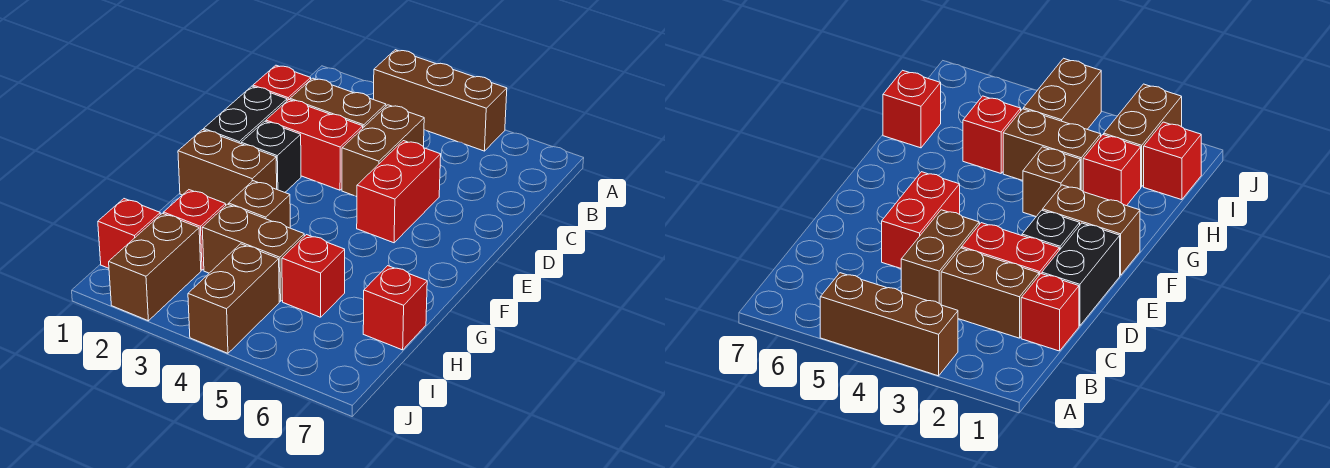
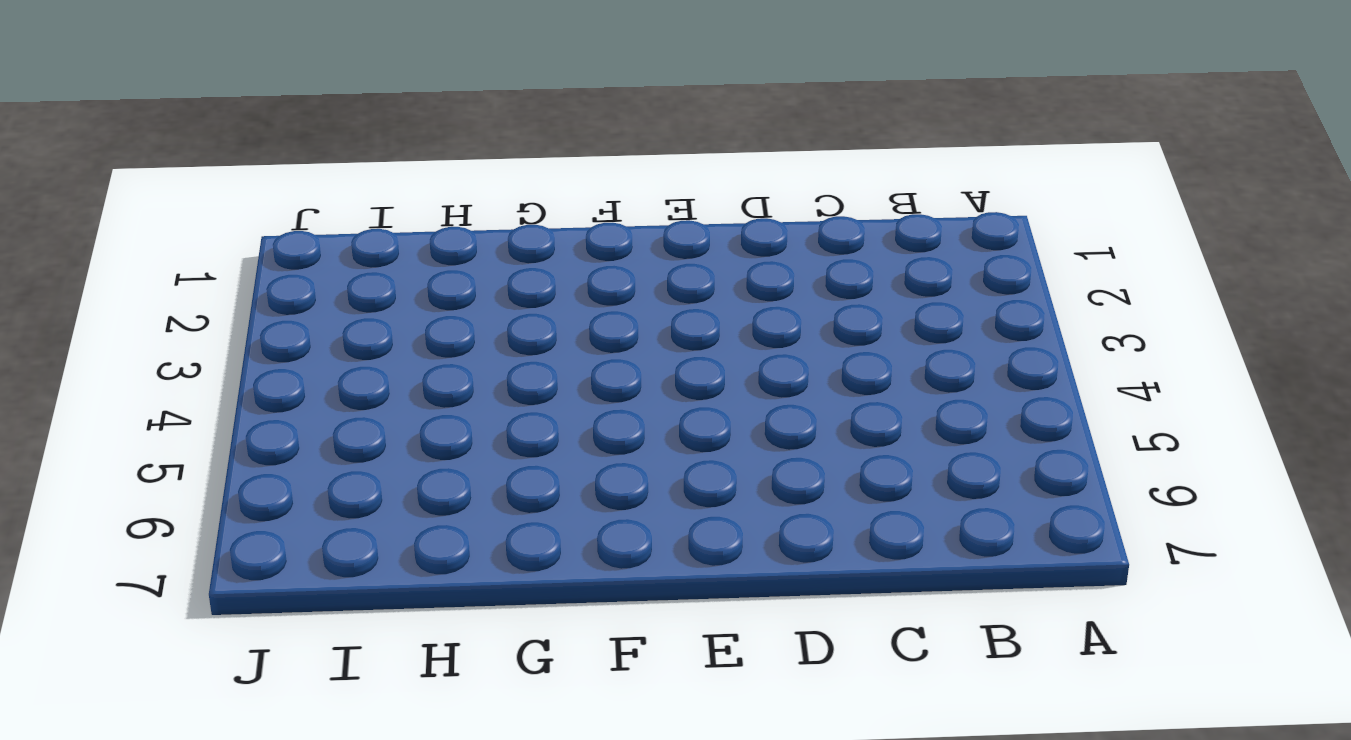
none -> brown brick A3:A5 level 1
none -> red brick C1 level 1
none -> brown brick C2:C3 level 1

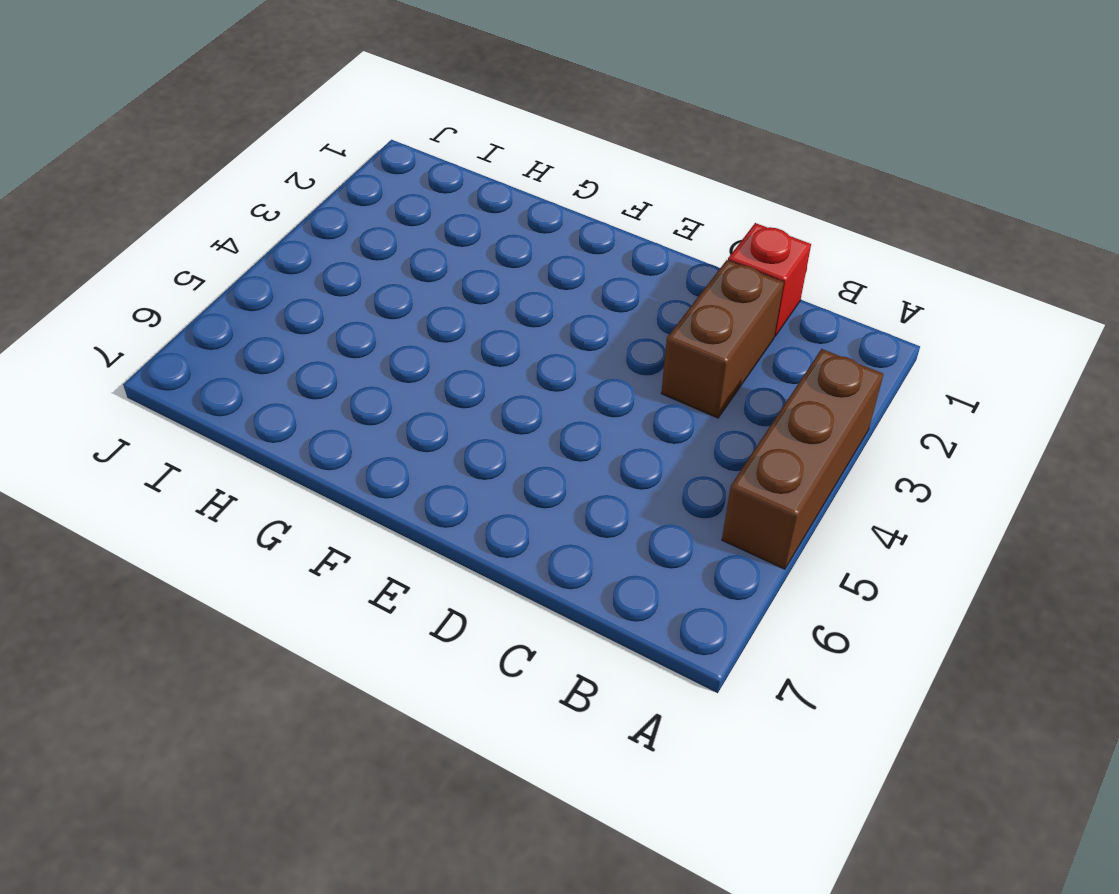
none -> brown brick C4:D4 level 1
none -> black brick D1:E1 level 1
none -> red brick D2:D3 level 1

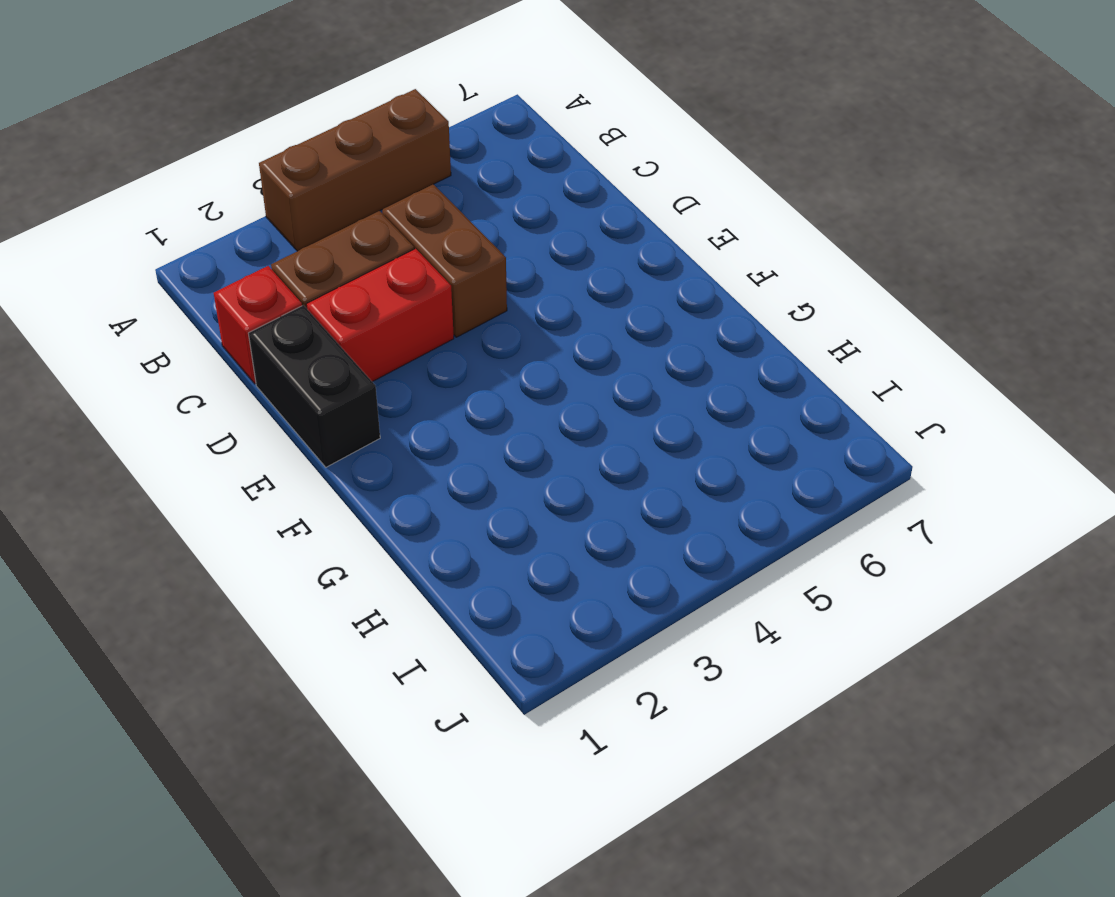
none -> red brick D5:E5 level 1
none -> black brick E2 level 1
none -> brown brick F1:F2 level 1

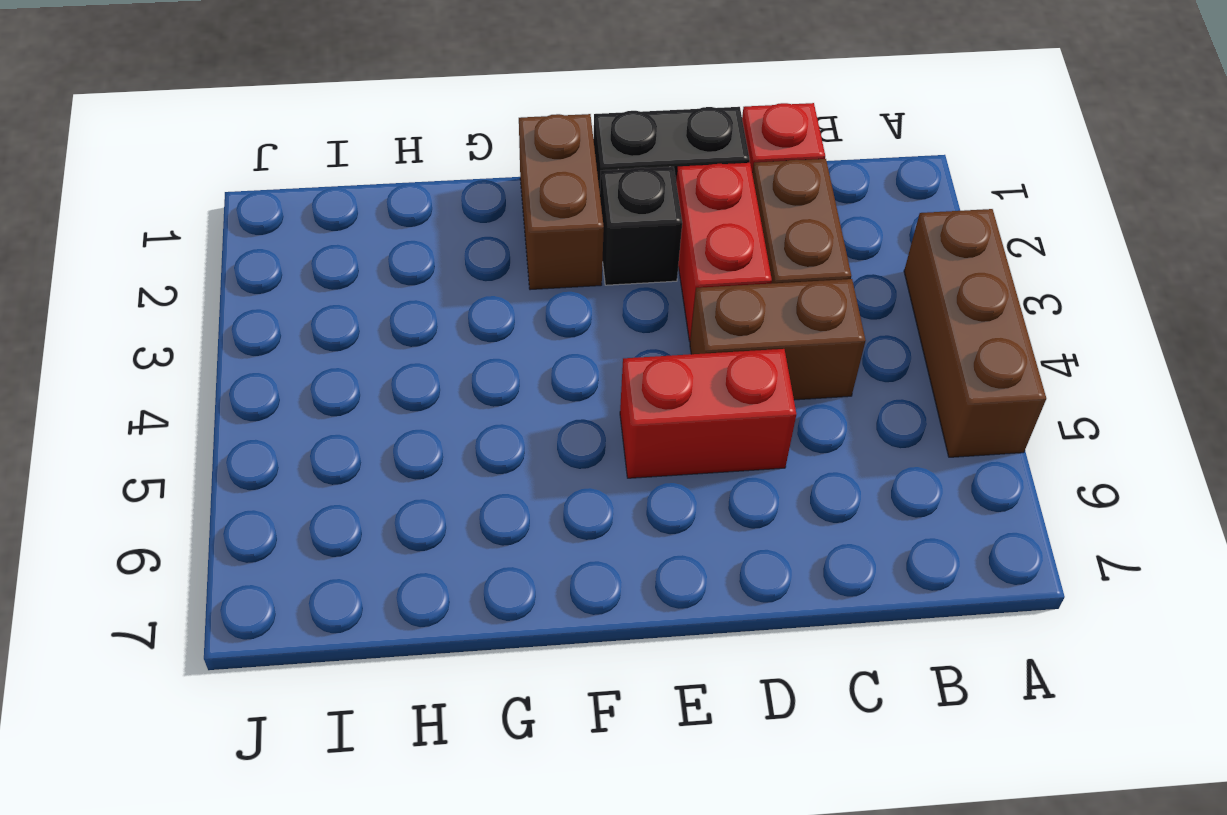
none -> brown brick G3 level 1
none -> red brick H2 level 1
none -> brown brick H3:H4 level 1

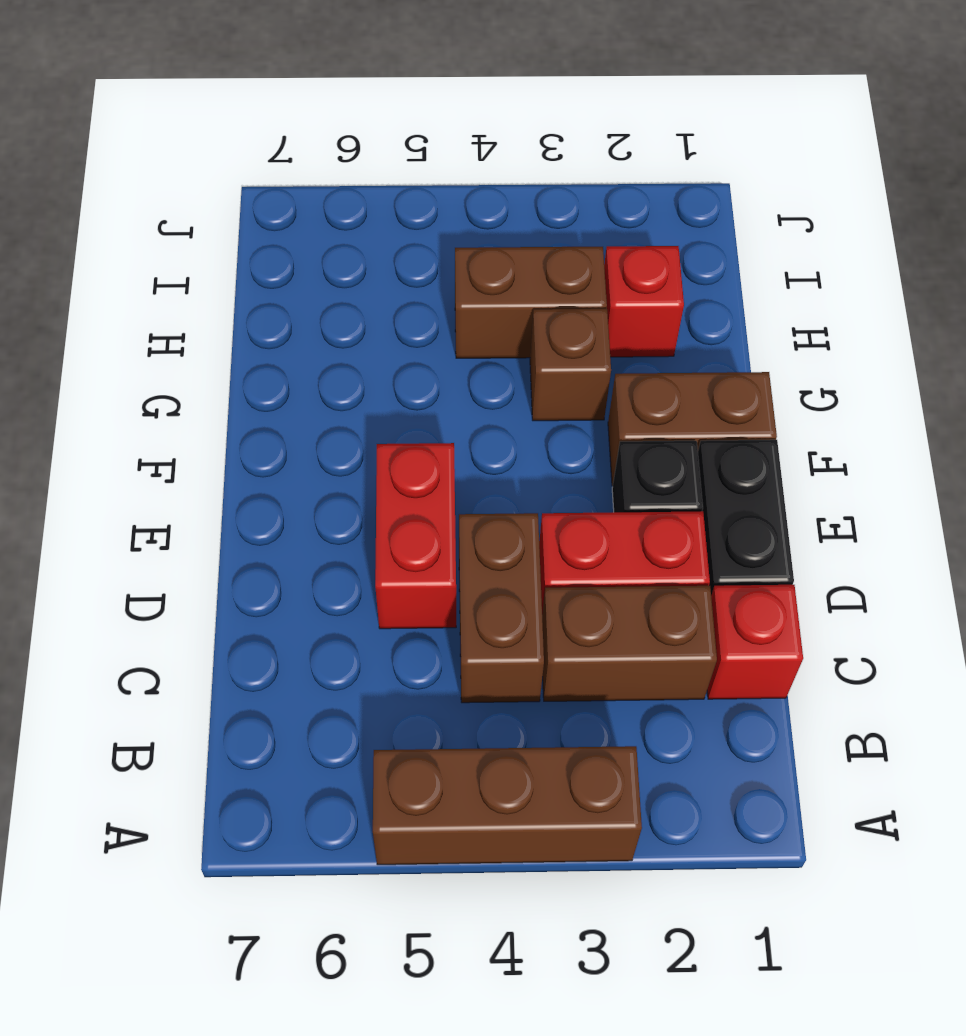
none -> red brick H5 level 1
none -> red brick H7 level 1
none -> red brick I1 level 1

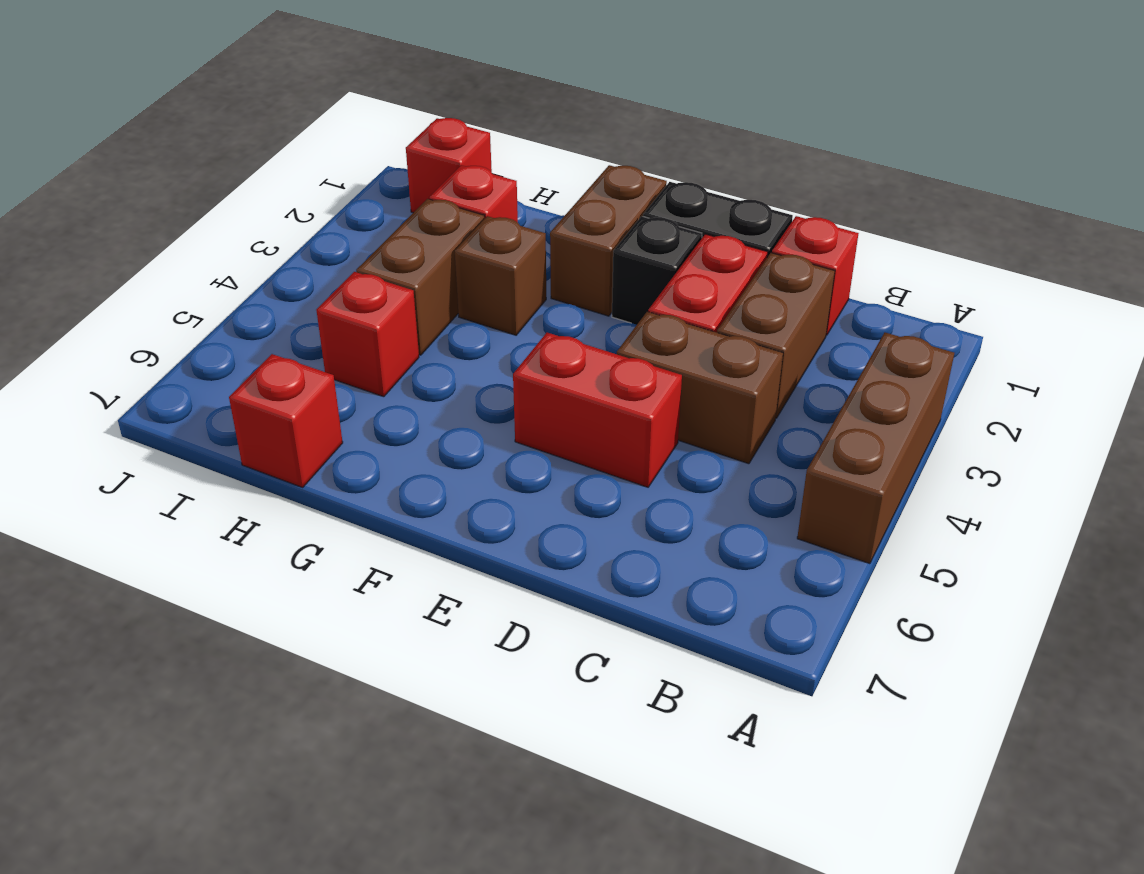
none -> brown brick I2:J2 level 1
none -> brown brick I4:J4 level 1

